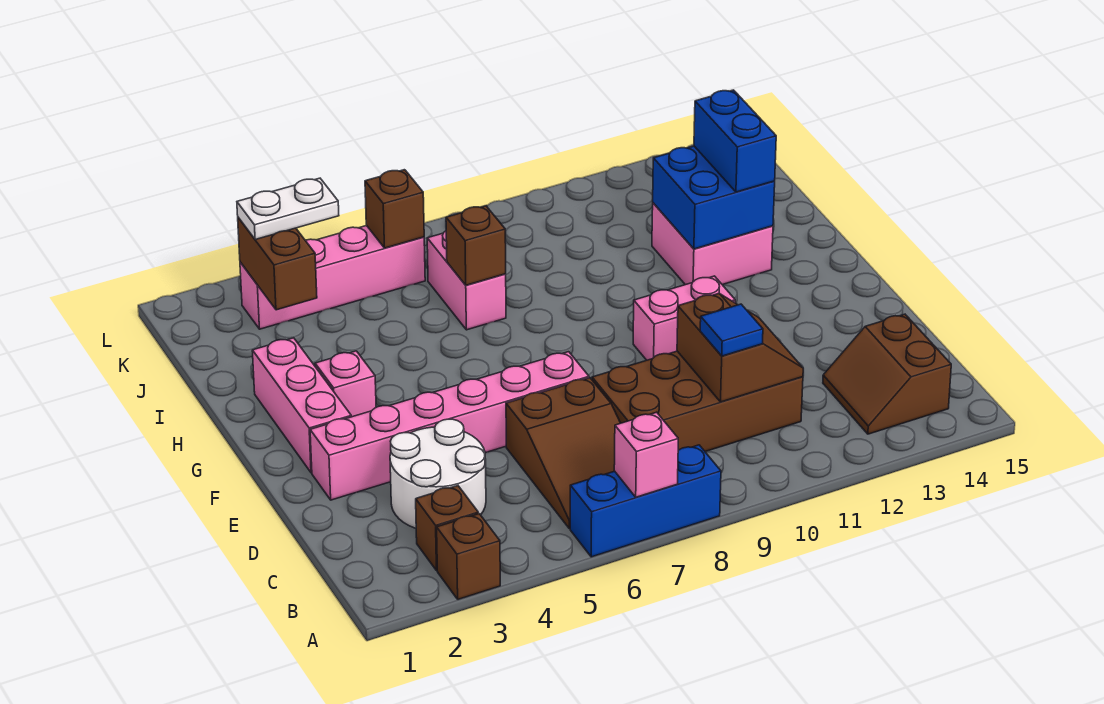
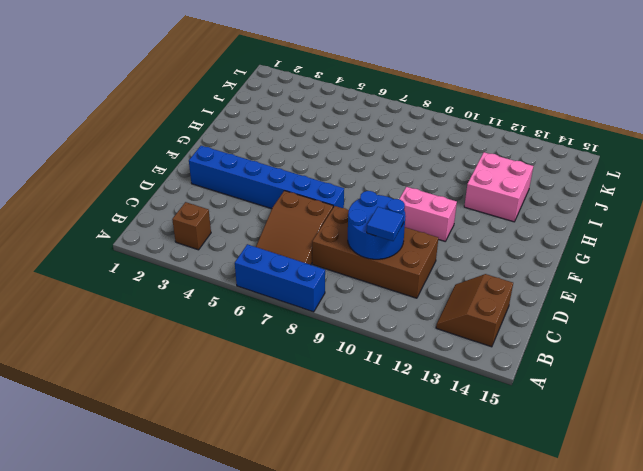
blue round brick C9:D10 level 2 -> brown slope C10:D11 level 2 top 10
blue brick E2:E7 level 1 -> pink brick E2:E7 level 1
none -> brown brick A3 level 1
none -> white round brick C3:D4 level 1
none -> pink brick F2:H2 level 1

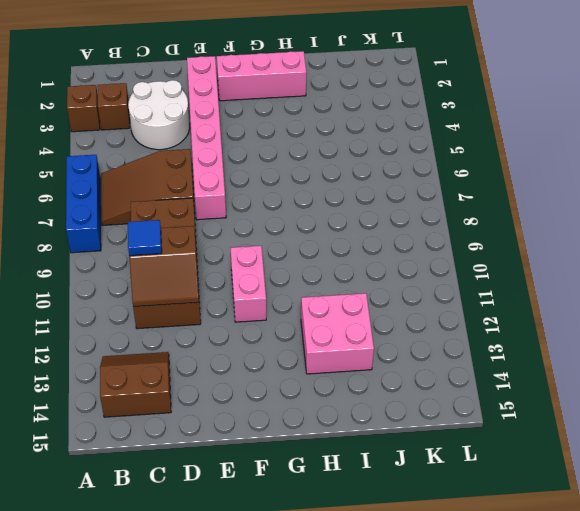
none -> pink brick G3 level 1
none -> pink brick I7:J7 level 1
none -> pink brick K3:K6 level 1

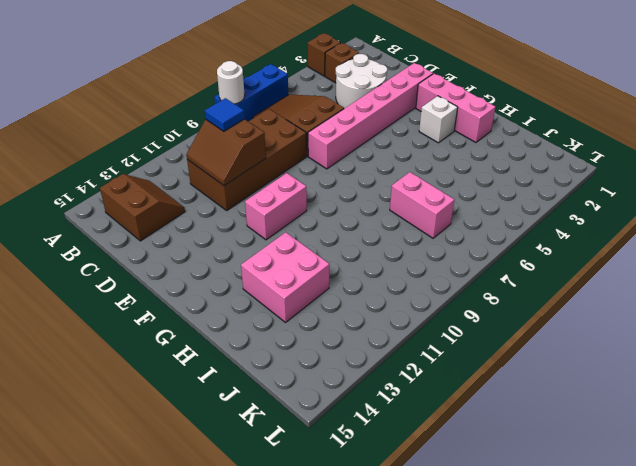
white round brick A8 level 2 -> none
white brick G3 level 1 -> pink brick G3 level 1
none -> pink brick K3:K6 level 1
none -> pink brick A7 level 2
none -> blue brick H12:I13 level 2

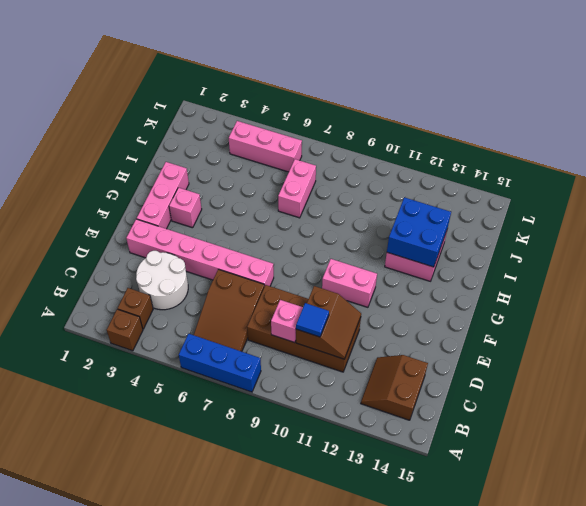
pink brick C9 level 2 -> pink brick A7 level 2
pink brick K4:K6 level 1 -> pink brick K3:K6 level 1
none -> brown brick I7 level 2
none -> brown brick J3:K3 level 2
none -> brown brick K6 level 2

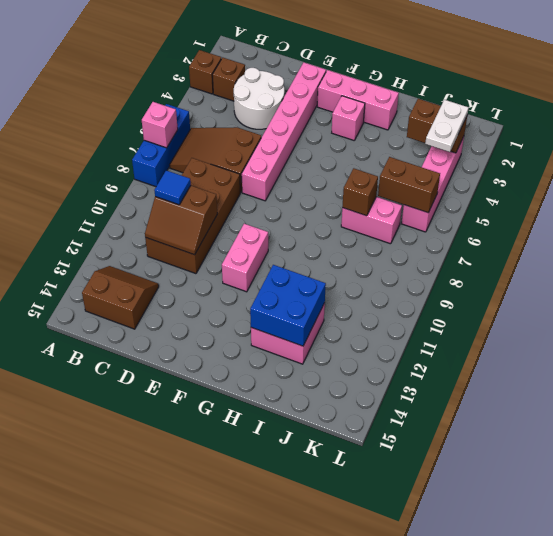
brown brick J6:K6 level 2 -> brown brick K6 level 2
none -> blue brick H13:I13 level 3

